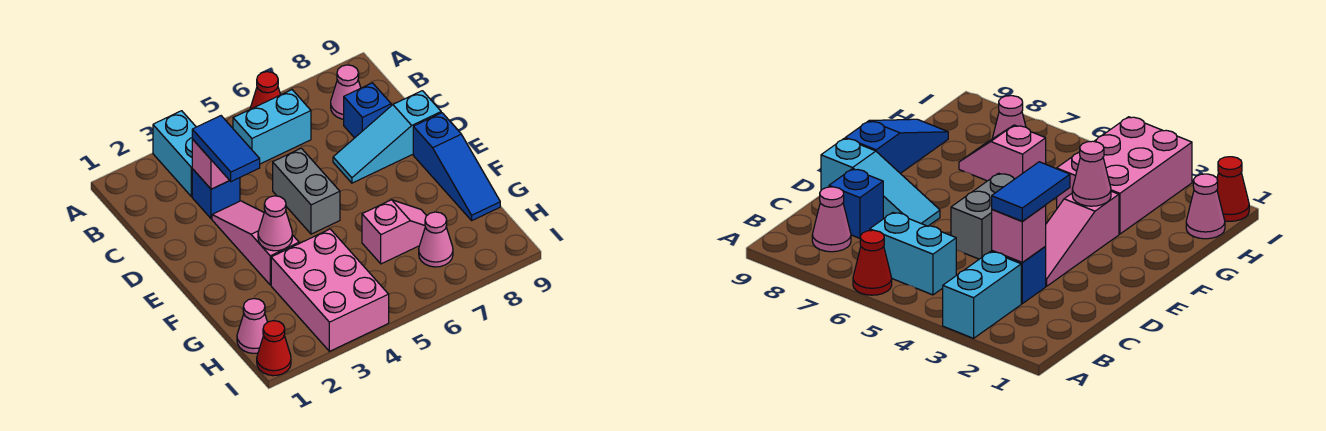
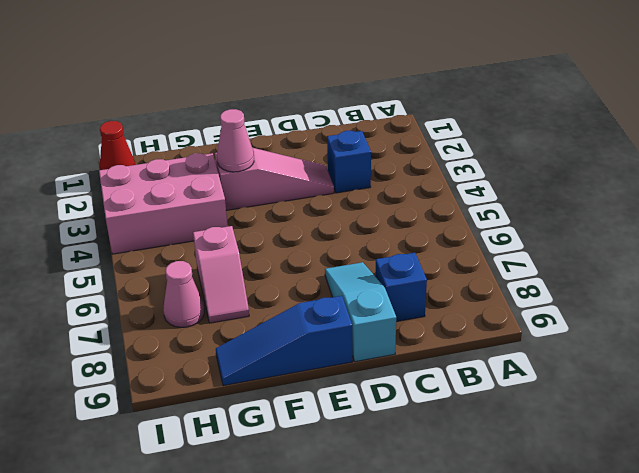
none -> cyan brick A3:B3 level 1
none -> red cone A6 level 1
none -> cyan brick B5:B6 level 1

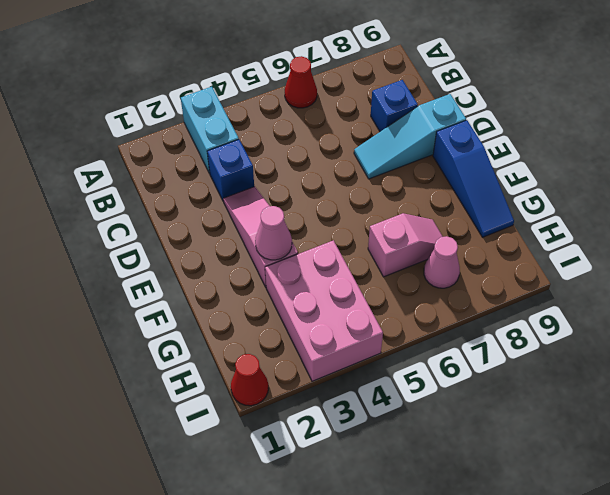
none -> cyan brick B5:B6 level 1
none -> pink cone B8 level 1
none -> grey brick D5:E5 level 1

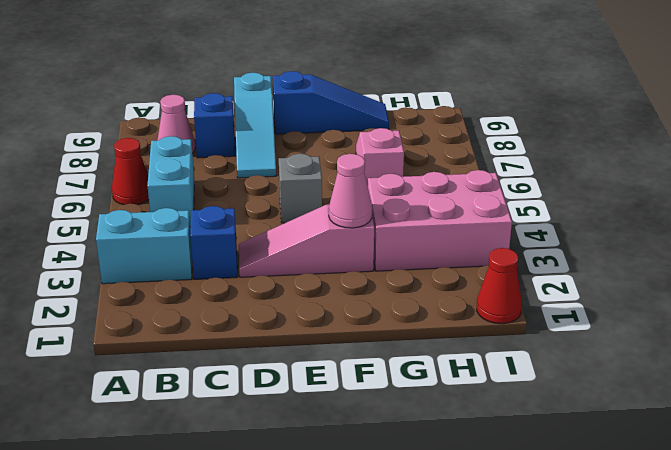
grey brick E5 level 1 -> grey brick D5:E5 level 1
none -> pink cone H1 level 1
none -> pink cone H7 level 1
none -> pink brick C3 level 2

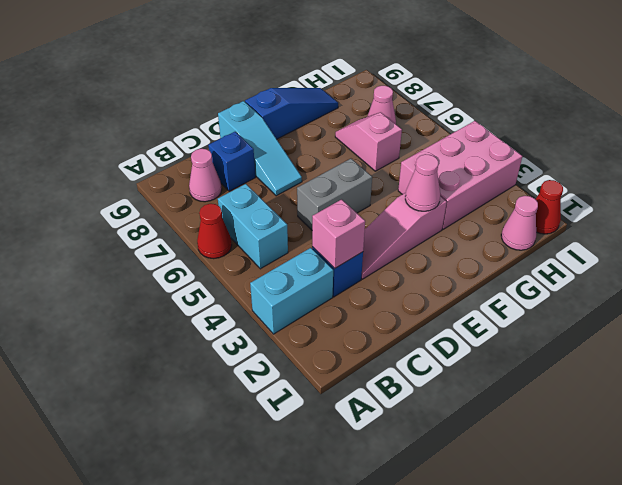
none -> blue tile C3:D3 level 3

